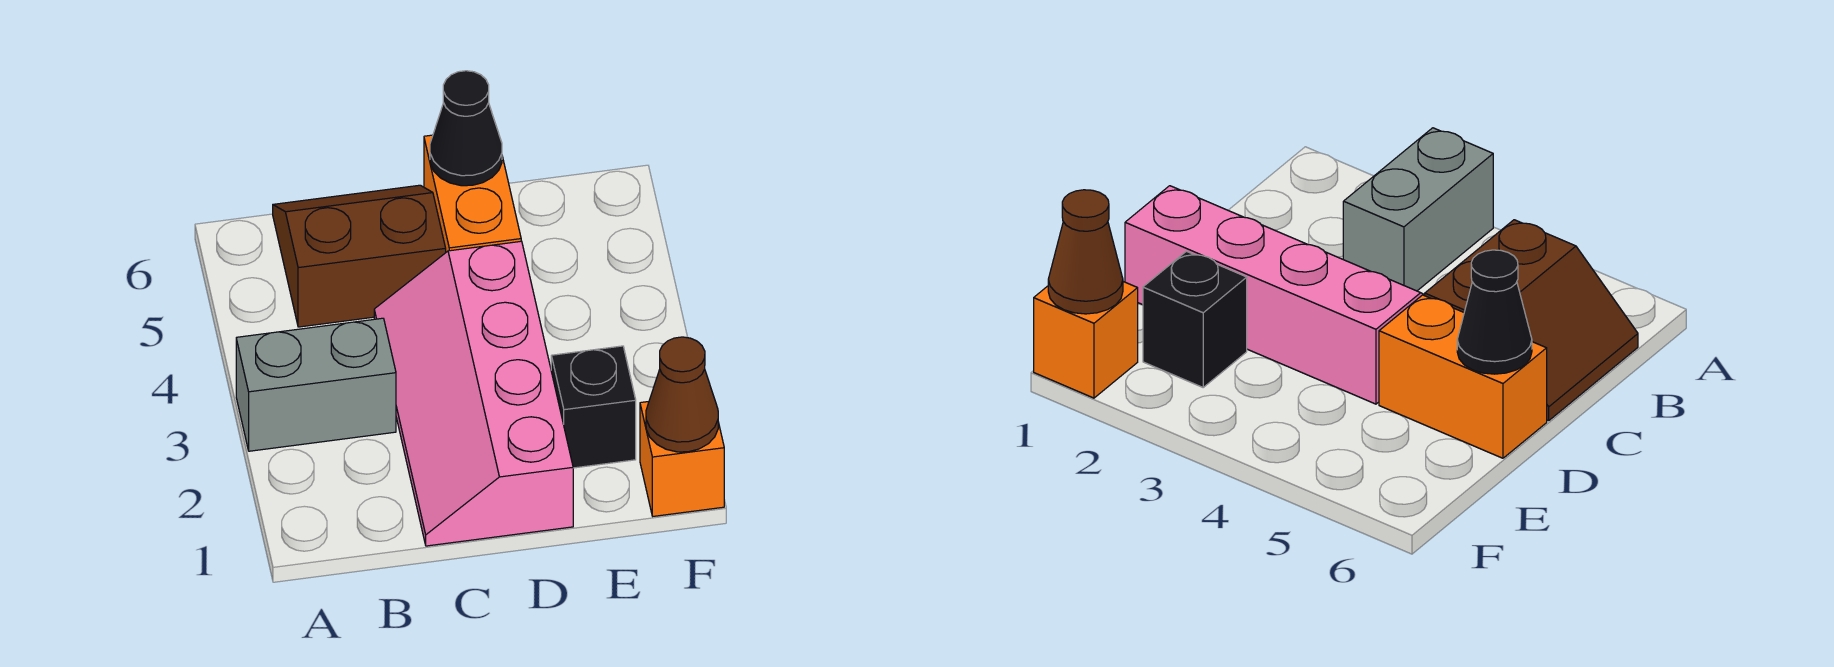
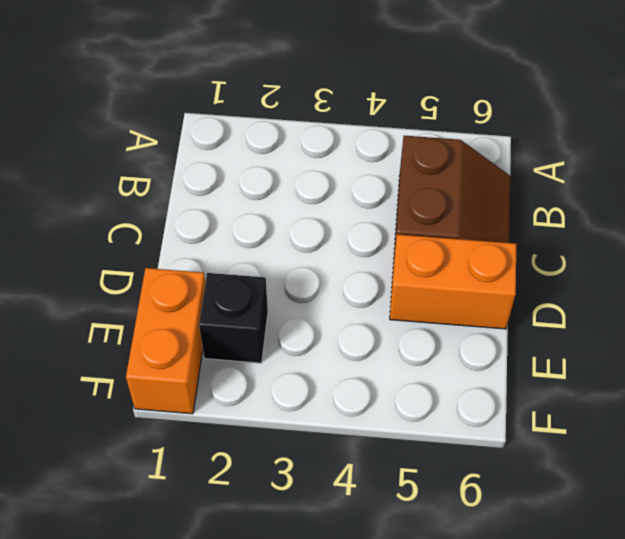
orange brick E1:F1 level 1 -> orange brick F1 level 1
none -> grey brick A3:B3 level 1
none -> pink slope C1:D4 level 1 top D

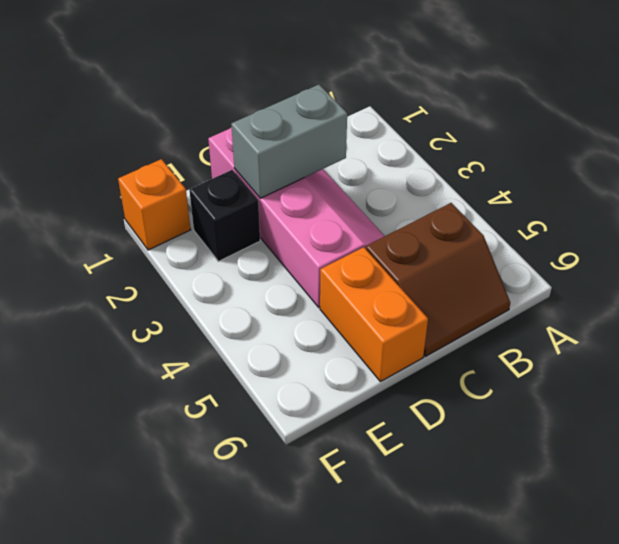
grey brick C2:D2 level 2 -> grey brick A3:B3 level 1
none -> black cone D6 level 2
none -> brown cone F1 level 2

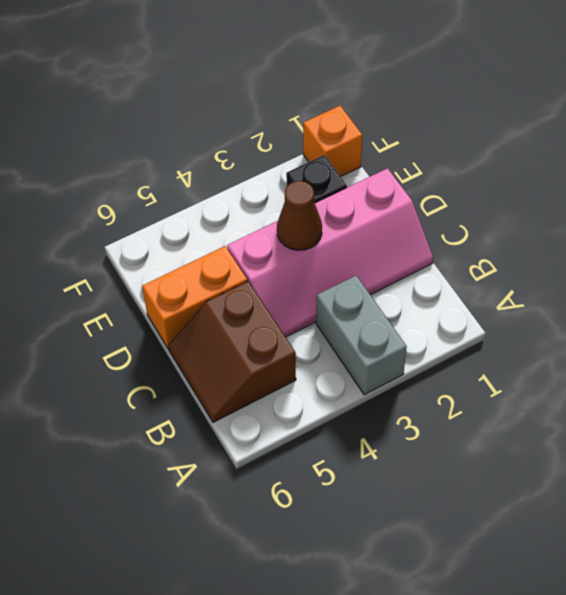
brown cone D3 level 2 -> brown cone F1 level 2
none -> black cone D6 level 2

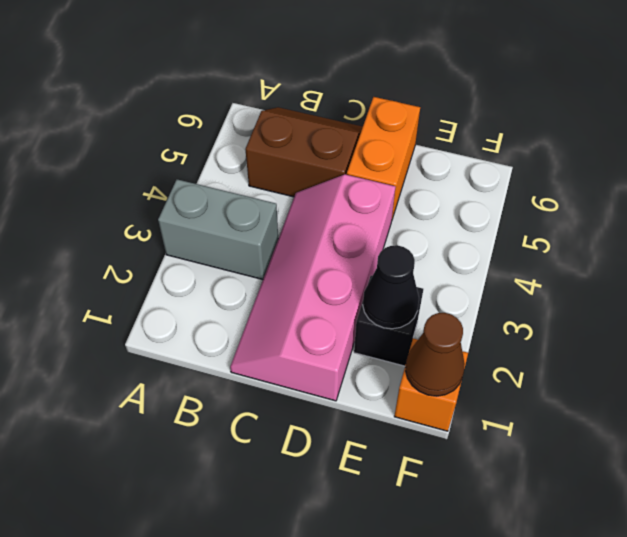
black cone E2 level 2 -> black cone D6 level 2

